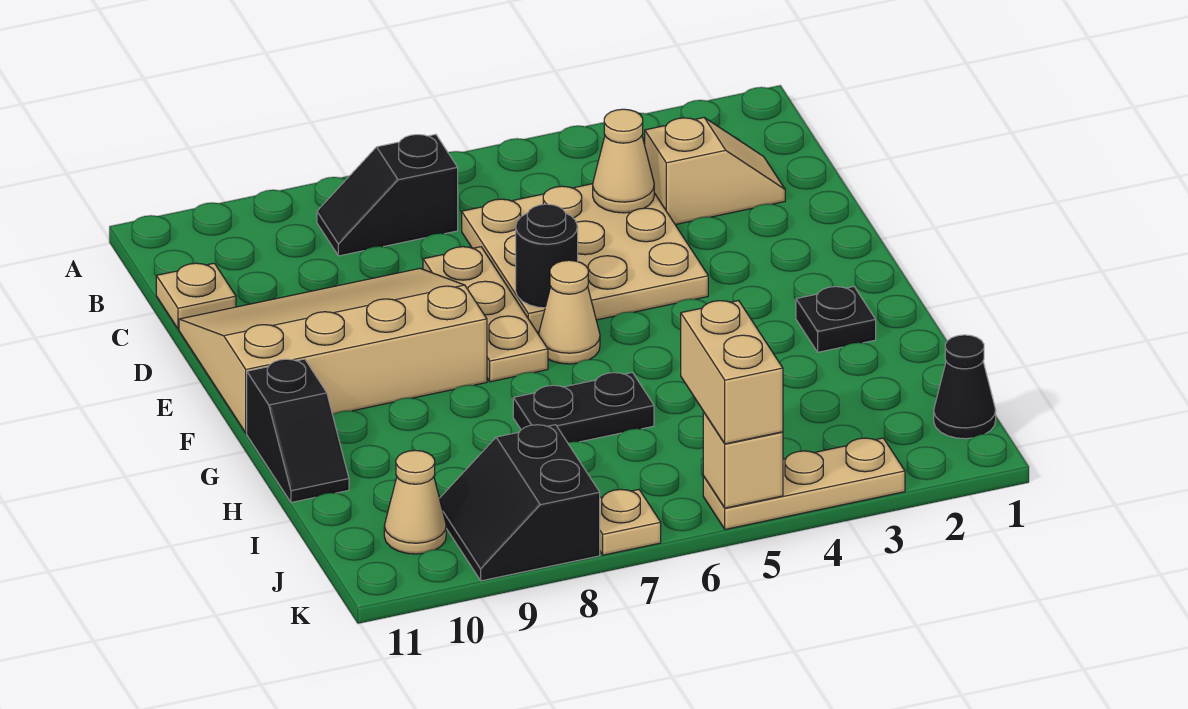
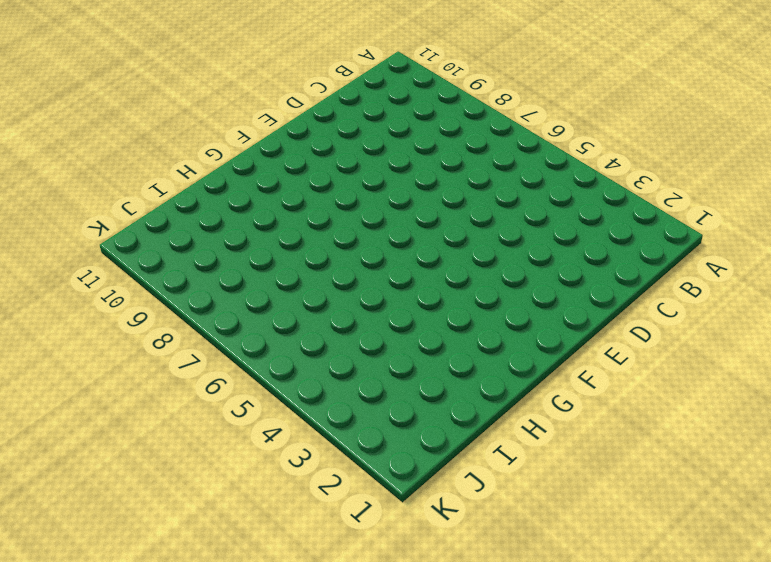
none -> black slope B7:B8 level 1 top 7
none -> tan slope C2:C3 level 1 top 3
none -> tan plate C4:E6 level 1

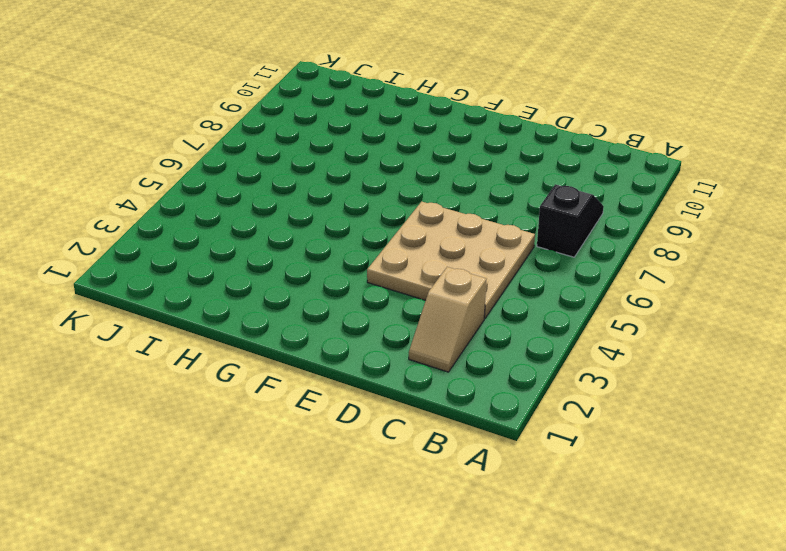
none -> tan plate C11 level 1
none -> tan plate D7:F7 level 1
none -> tan slope D8:F11 level 1 top F

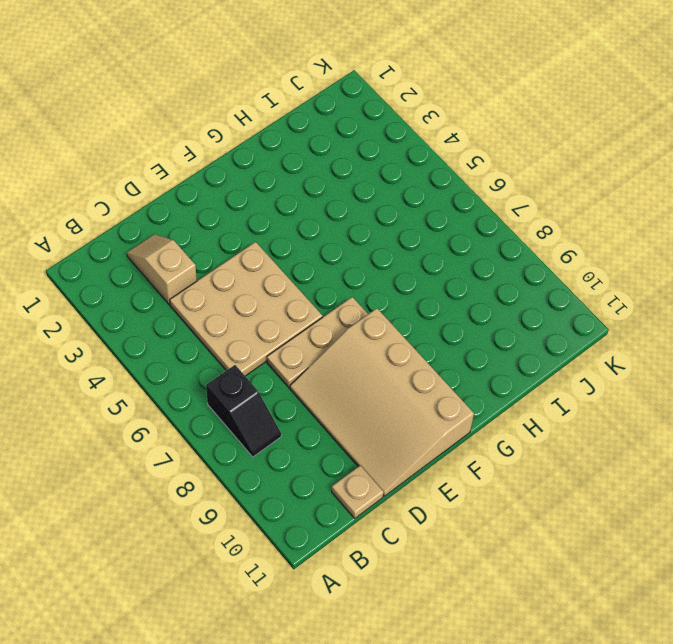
none -> tan cone F6 level 1
none -> black plate G2 level 1
none -> black slope G11:H11 level 1 top G

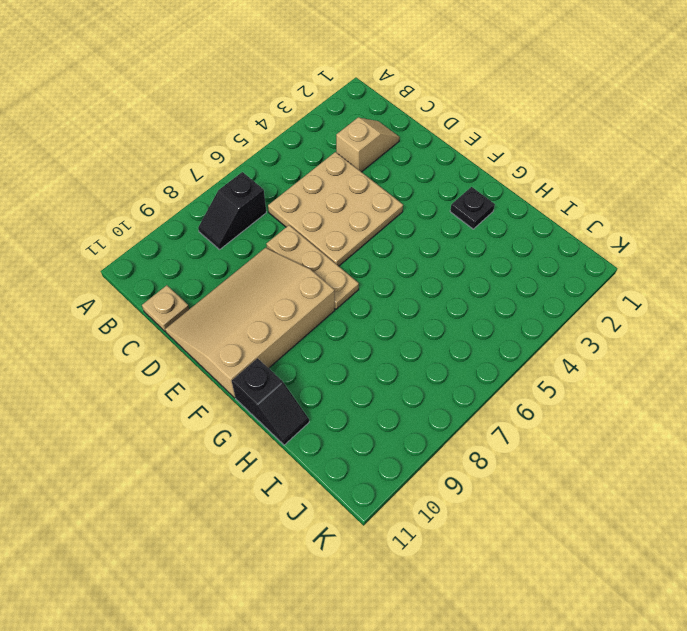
none -> tan cone F6 level 1
none -> black plate H6:H7 level 1
none -> black cone J1 level 1

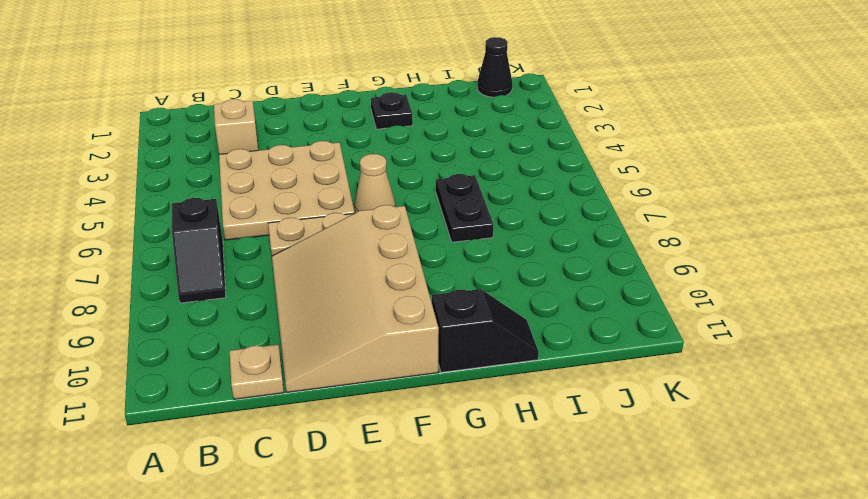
none -> black slope J8:K9 level 1 top 8
none -> tan cone J10 level 1
none -> tan plate K3:K5 level 1

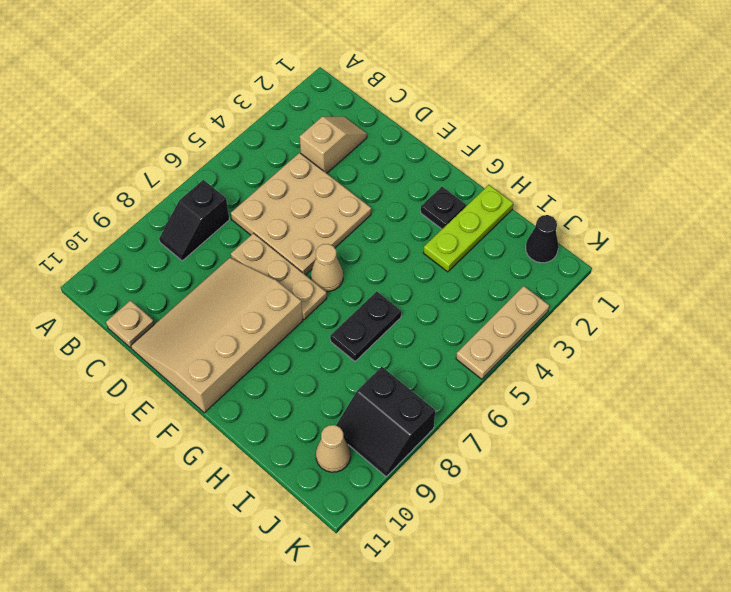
lime plate H1:H3 level 1 -> none
none -> black slope G11:H11 level 1 top G
none -> tan plate K7 level 1
none -> tan cone C4 level 2

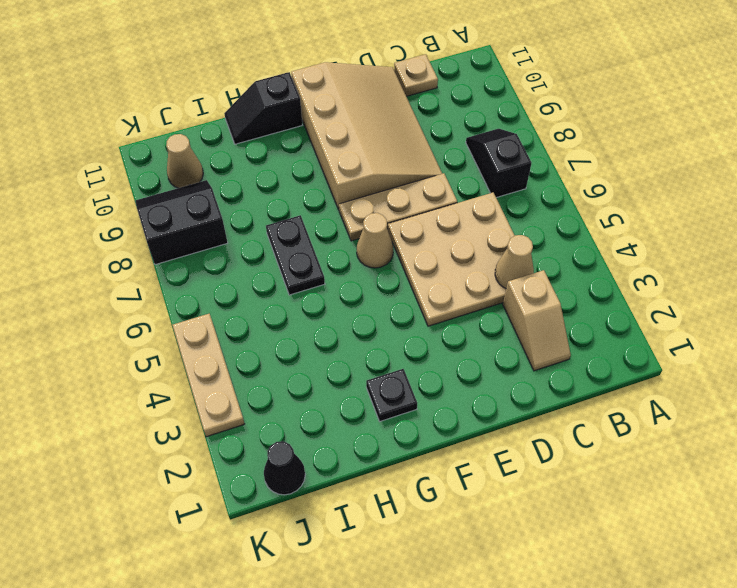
none -> tan plate K7 level 1
none -> black round brick E6 level 2
none -> tan brick K5 level 2

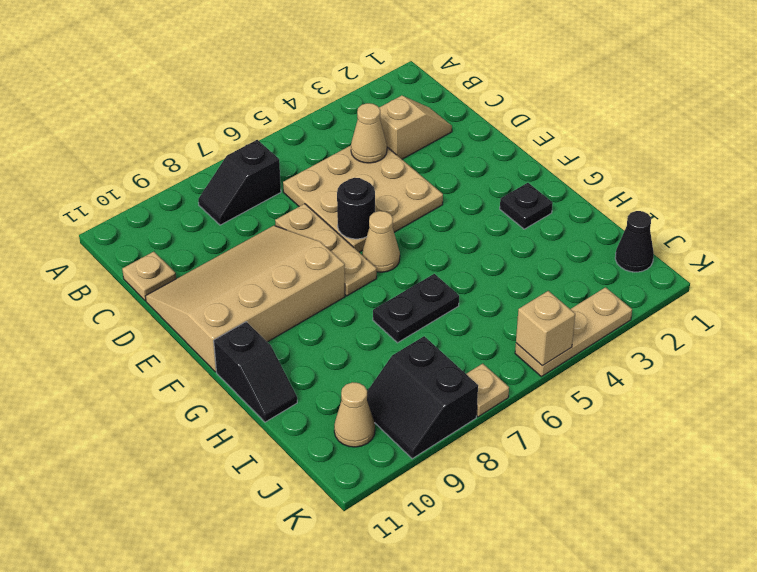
none -> tan brick J5:K5 level 3

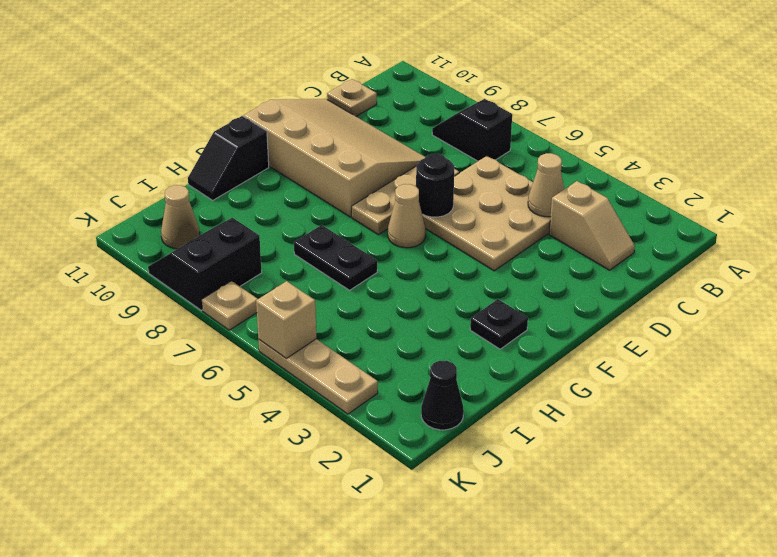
none -> tan brick J5:K5 level 3

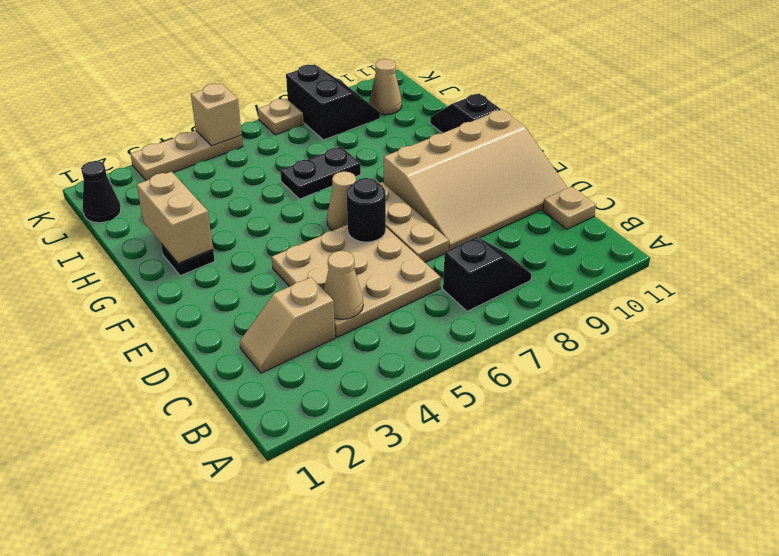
tan brick G2:H2 level 2 -> tan brick J5:K5 level 3

